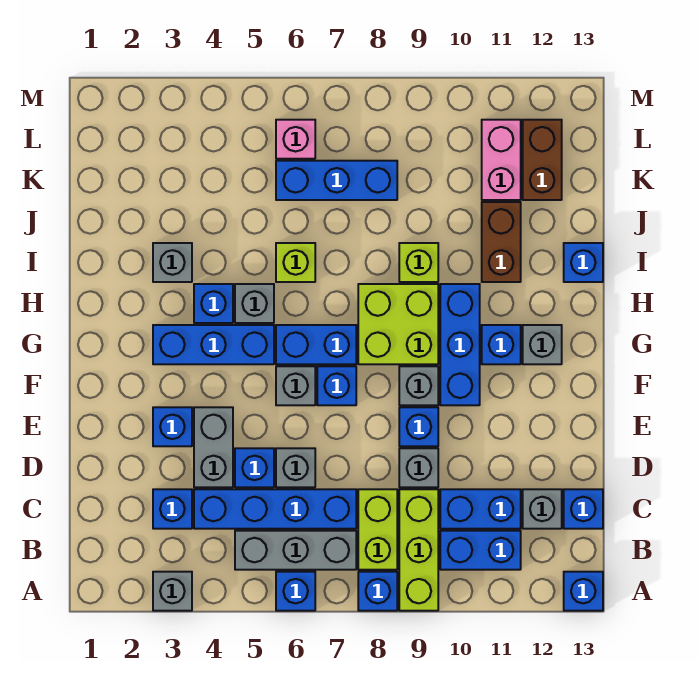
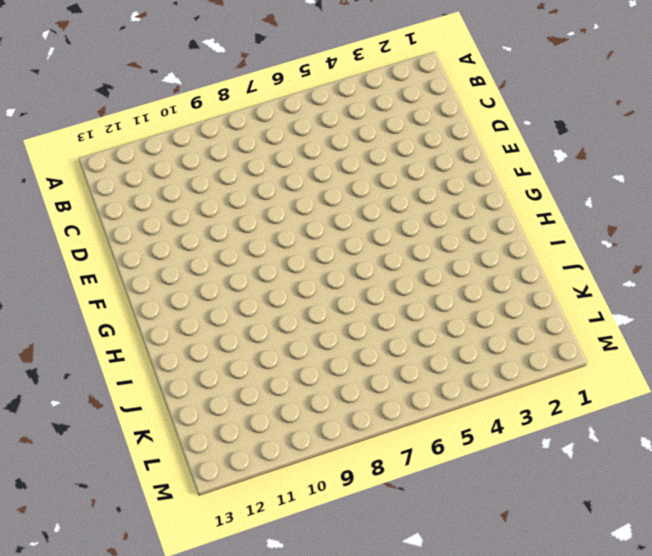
none -> grey brick A3 level 1
none -> blue brick A6 level 1
none -> blue brick A8 level 1
none -> lime brick A9:C9 level 1

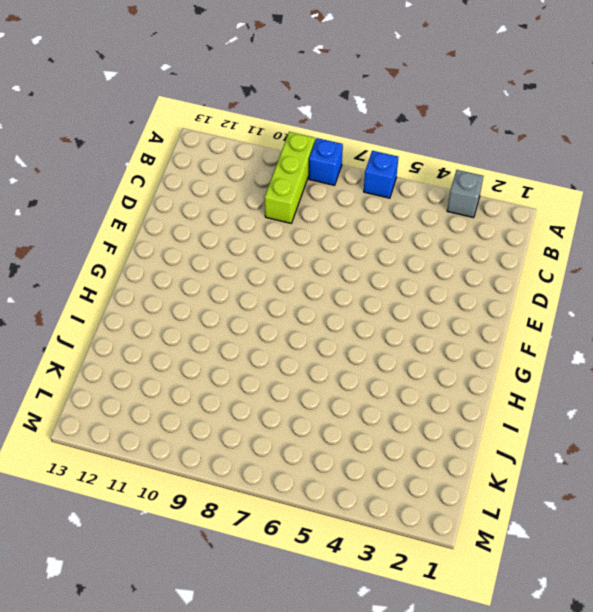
none -> blue brick A13 level 1
none -> grey brick B5:B7 level 1
none -> lime brick B8:C8 level 1
none -> blue brick B10:B11 level 1

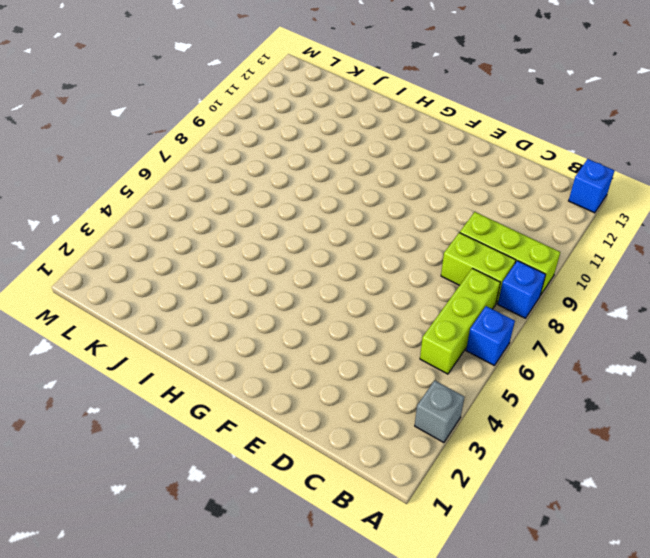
lime brick B5:B7 level 1 -> grey brick B5:B7 level 1
none -> blue brick B10:B11 level 1
none -> blue brick C3 level 1
none -> blue brick C4:C7 level 1
none -> blue brick C10:C11 level 1

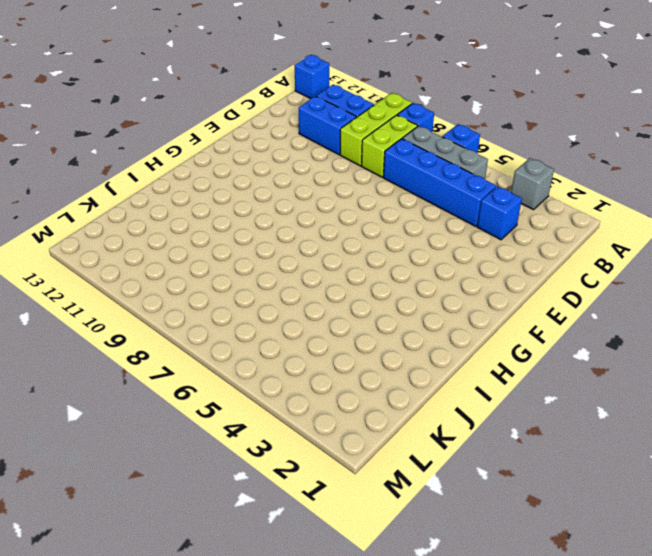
none -> grey brick C12 level 1
none -> blue brick C13 level 1
none -> grey brick D4:E4 level 1
none -> blue brick D5 level 1

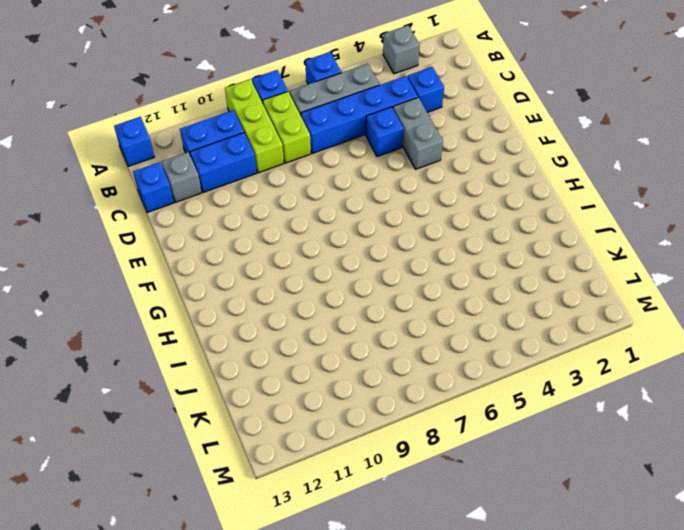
none -> grey brick D6 level 1
none -> grey brick D9 level 1
none -> blue brick E3 level 1
none -> blue brick E9 level 1

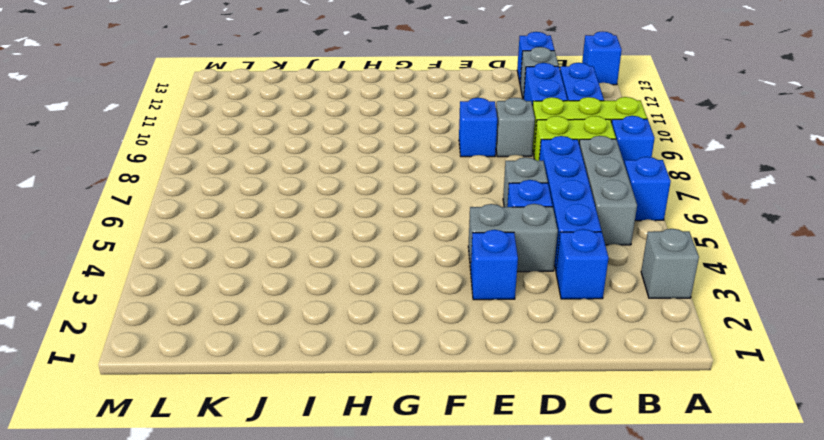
none -> grey brick F6 level 1
none -> blue brick F7 level 1
none -> grey brick F9 level 1
none -> blue brick F10:H10 level 1

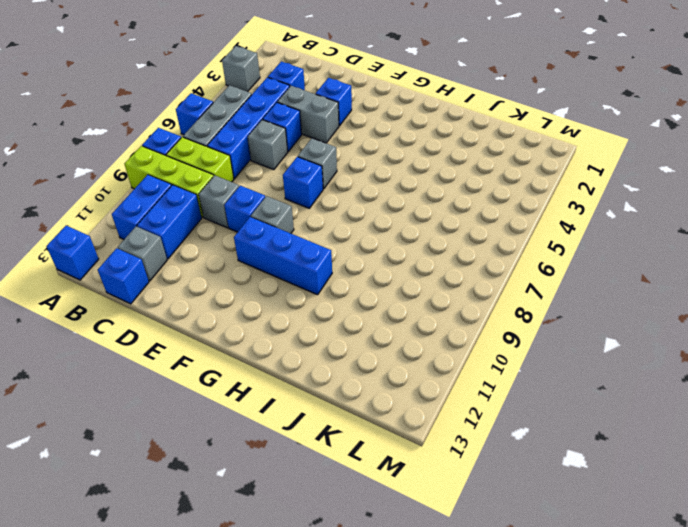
none -> blue brick G3:G5 level 1
none -> blue brick G6:G7 level 1
none -> lime brick G8:H9 level 1
none -> blue brick G11 level 1

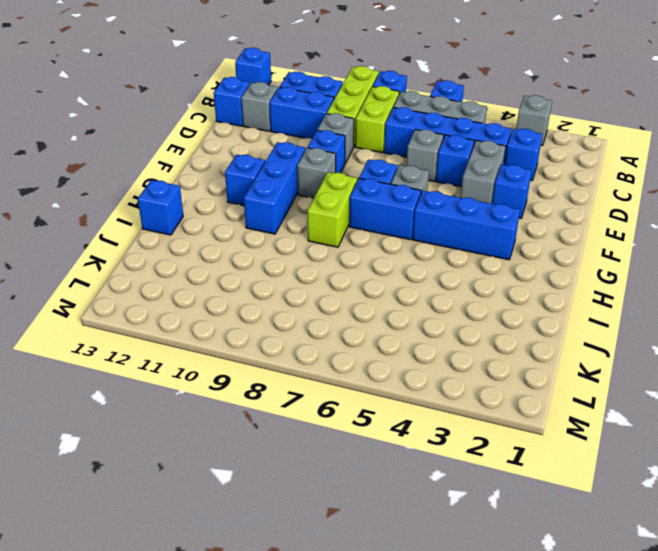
lime brick G8:H8 level 1 -> lime brick G8:H9 level 1
none -> grey brick G12 level 1
none -> blue brick H4 level 1
none -> grey brick H5 level 1
none -> grey brick I3 level 1

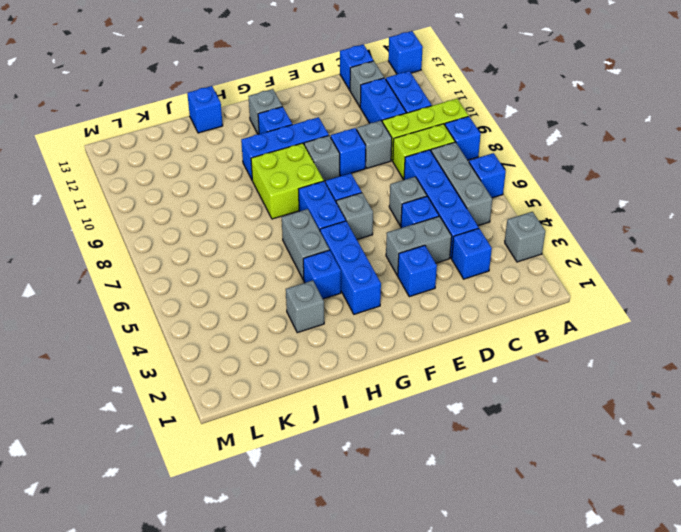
grey brick H5:H6 level 1 -> grey brick H5 level 1
none -> lime brick I6 level 1
none -> lime brick I9 level 1
none -> brown brick I11:J11 level 1
none -> blue brick K6:K8 level 1

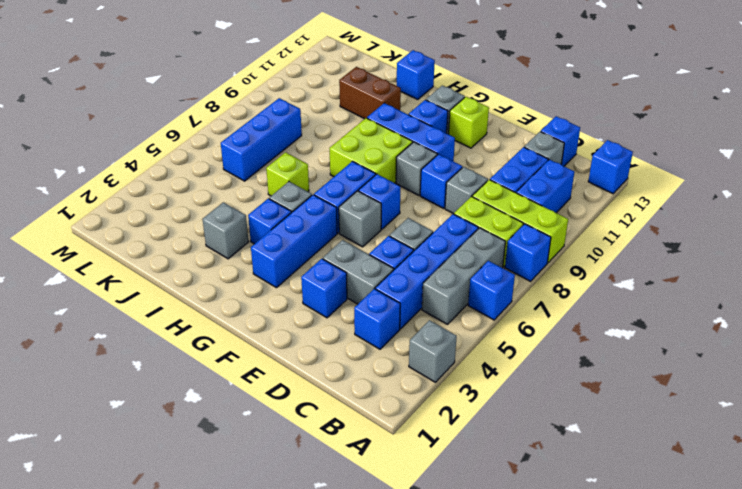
lime brick F12 level 1 -> lime brick I9 level 1
none -> pink brick K11:L11 level 1
none -> brown brick K12:L12 level 1
none -> pink brick L6 level 1

